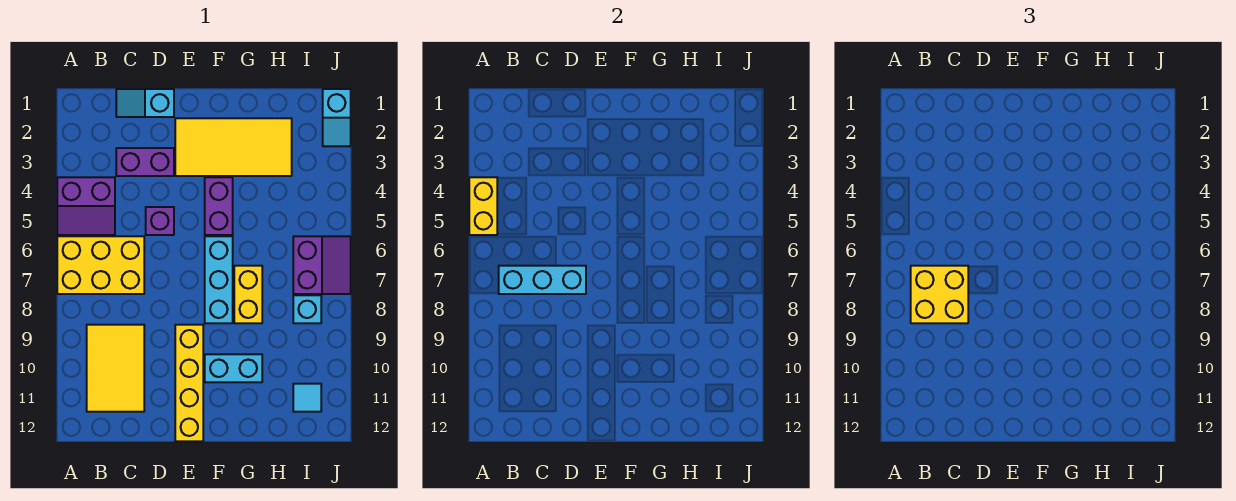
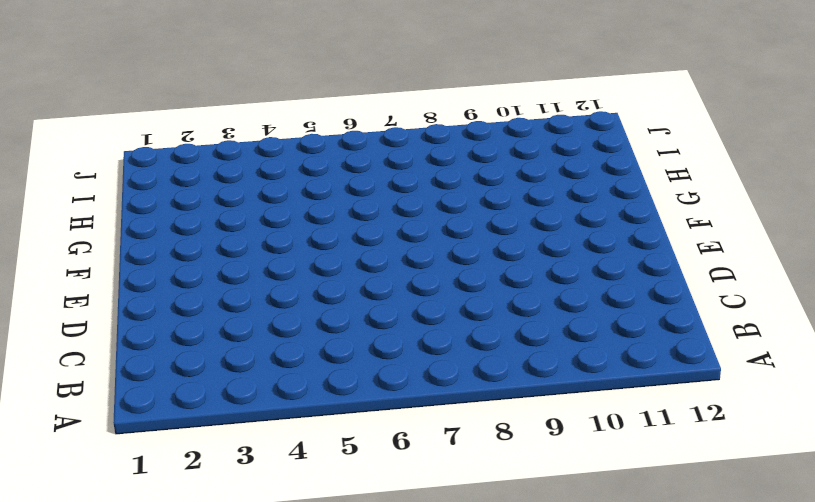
none -> purple slope A4:B5 level 1 top 4
none -> yellow brick A6:C7 level 1
none -> yellow tile B9:C11 level 1

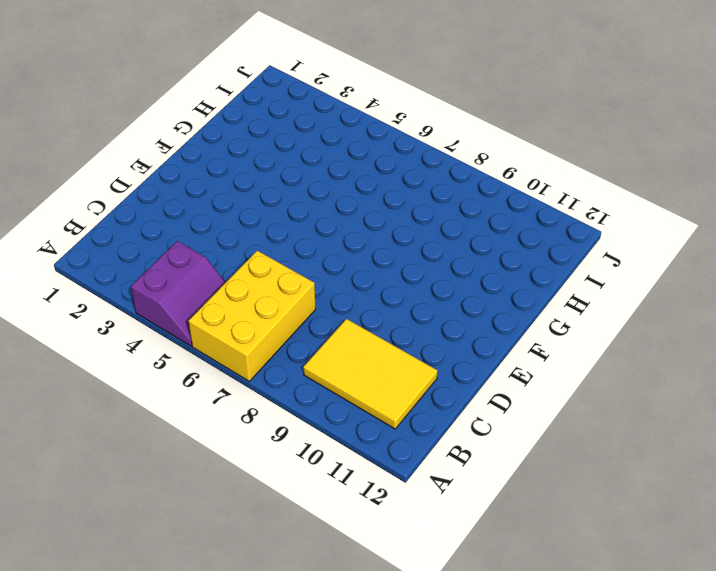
none -> cyan slope C1:D1 level 1 top D
none -> purple brick C3:D3 level 1
none -> purple brick D5 level 1

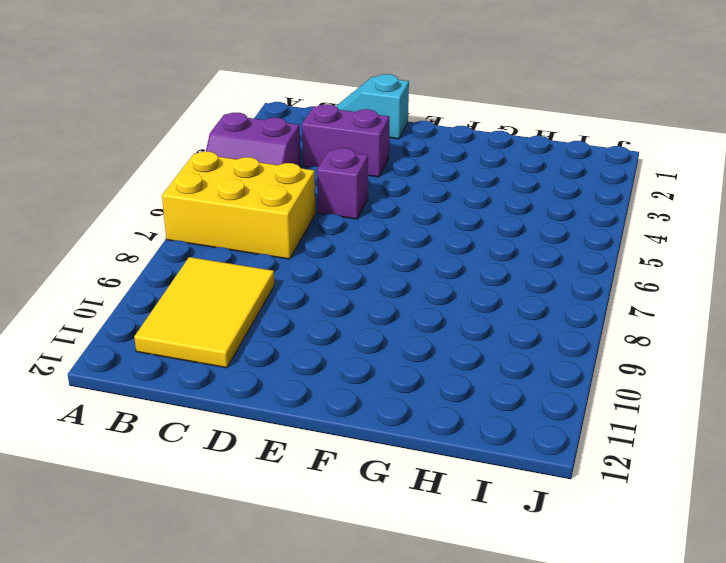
none -> yellow tile E2:H3 level 1
none -> yellow brick E9:E12 level 1
none -> purple brick F4:F5 level 1

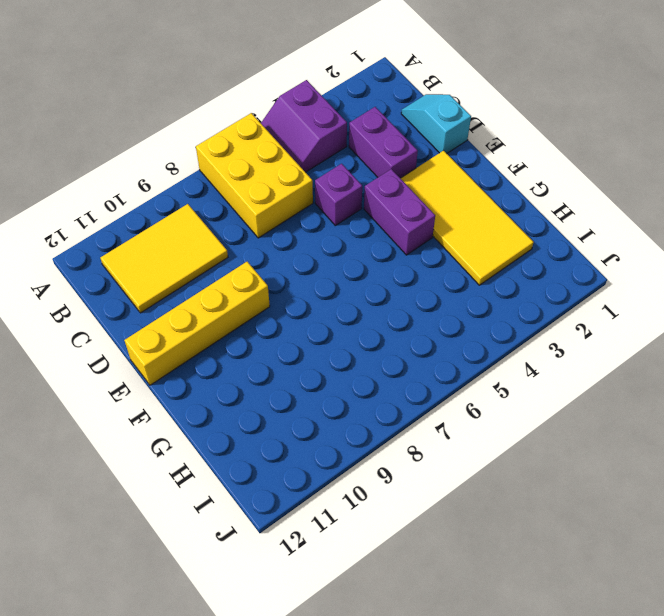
purple brick E4:F4 level 1 -> purple brick F4:F5 level 1
none -> cyan brick F6:F8 level 1
none -> cyan brick F10:G10 level 1
none -> yellow brick G7:G8 level 1

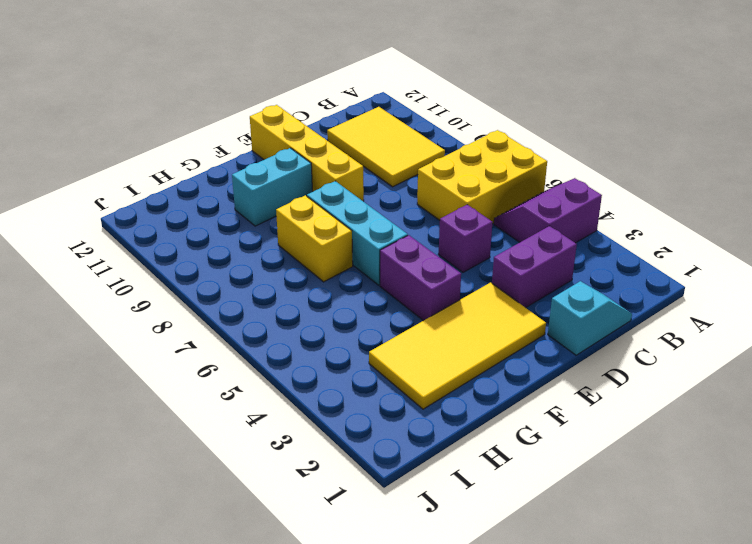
none -> purple slope I6:J7 level 1 top I
none -> cyan brick I8 level 1
none -> cyan tile I11 level 1

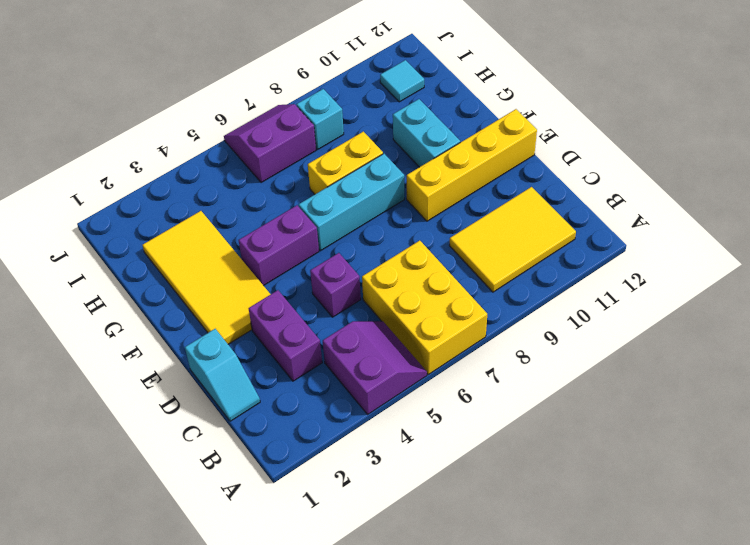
none -> cyan slope J1:J2 level 1 top 1
none -> yellow brick A4:A5 level 2
none -> cyan brick B7:D7 level 2

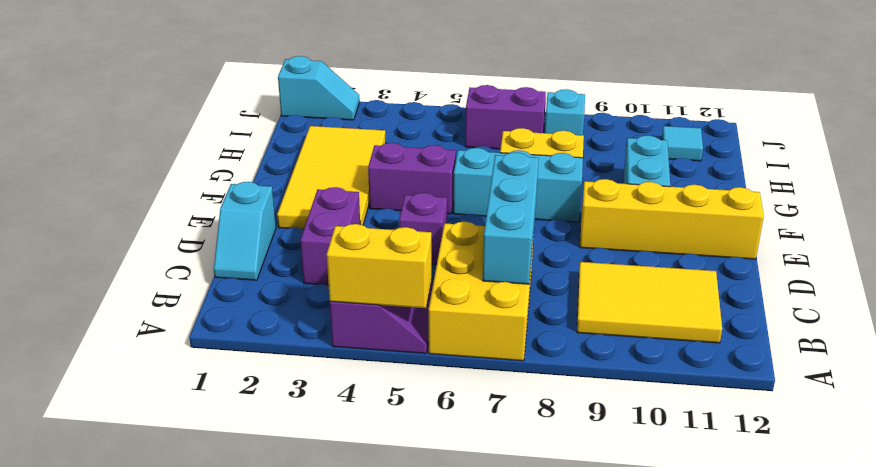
none -> yellow brick B7:C8 level 3

